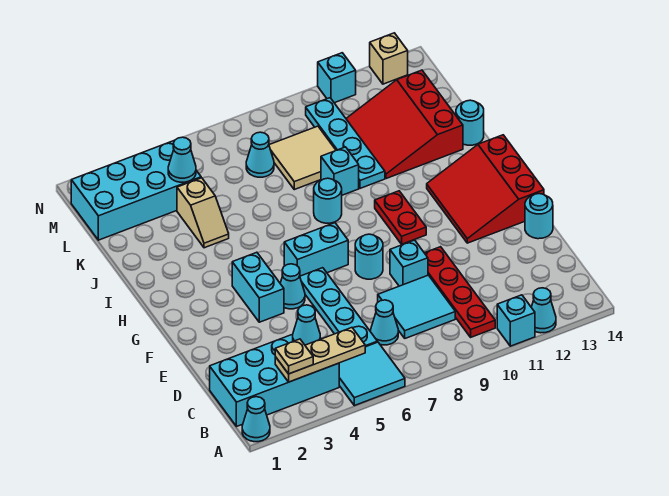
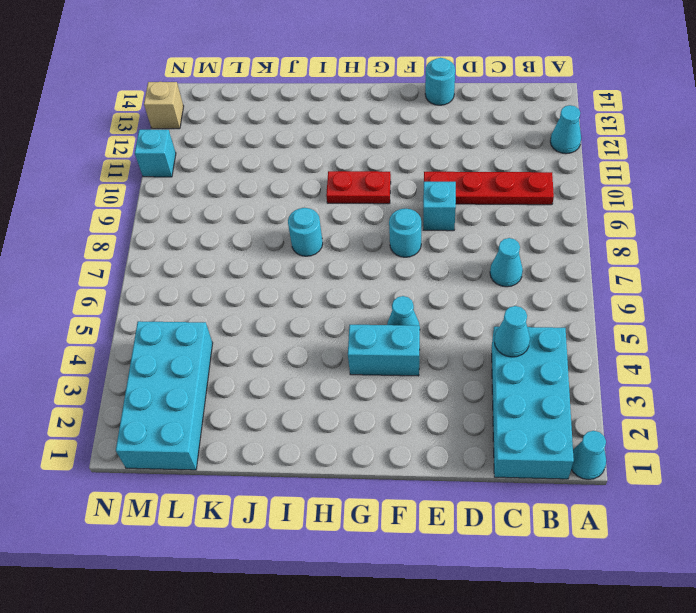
none -> cyan tile A5:B6 level 1
none -> cyan brick A11 level 1
none -> cyan plate C6:F6 level 1
none -> cyan tile C8:D9 level 1

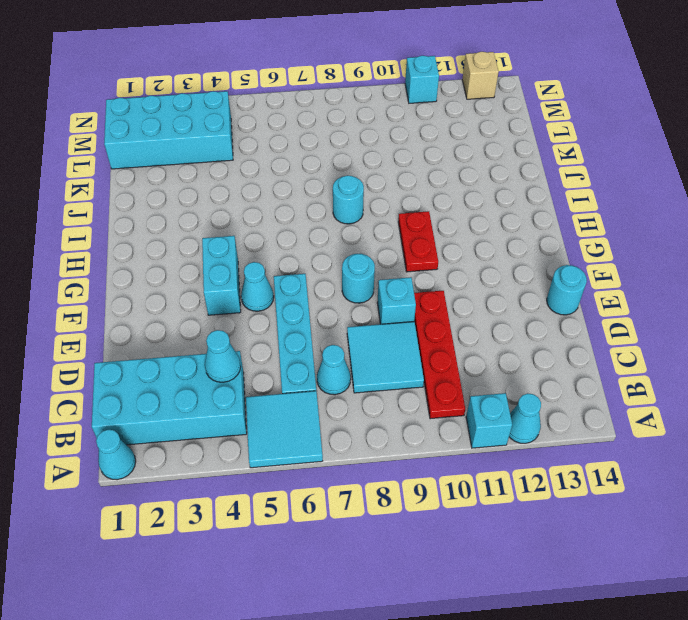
none -> red slope F12:H14 level 1 top 14
none -> cyan brick G6:G7 level 1
none -> tan slope J4:K4 level 1 top K
none -> cyan brick J9 level 1

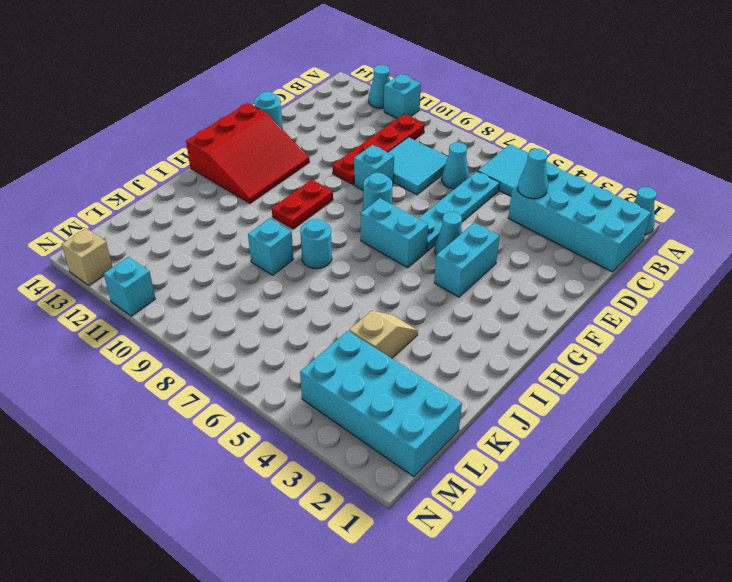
none -> cyan plate J10:M10 level 1
none -> red slope J11:L13 level 1 top 13
none -> cyan round brick J14 level 1
none -> tan tile K8:L9 level 1

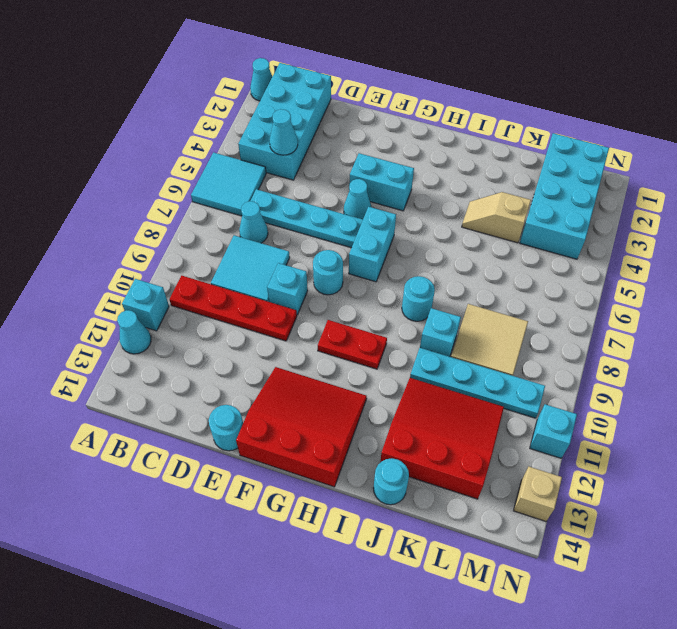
none -> cyan cone L7 level 1
none -> tan plate B3:B5 level 2
none -> cyan cone L4 level 2
none -> tan plate B3 level 3

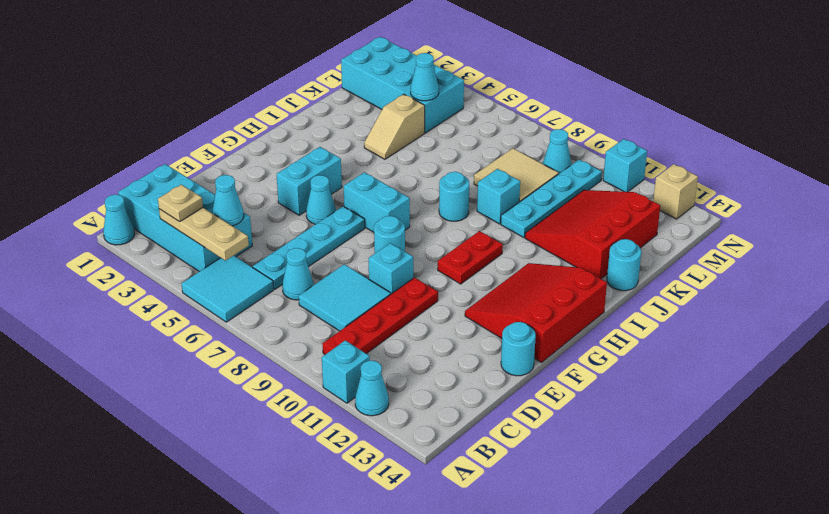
cyan cone M9 level 1 -> cyan cone L7 level 1

